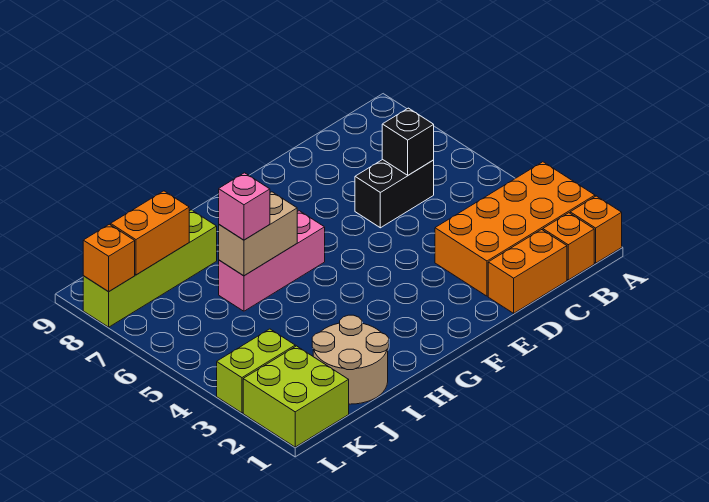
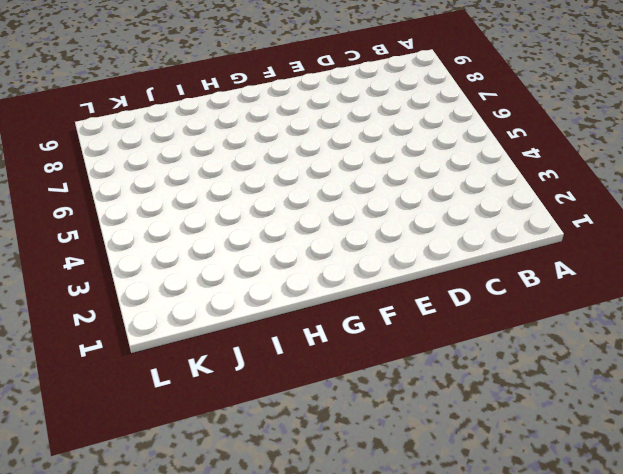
none -> orange brick A1 level 1
none -> orange brick A2:D3 level 1
none -> orange brick B1 level 1

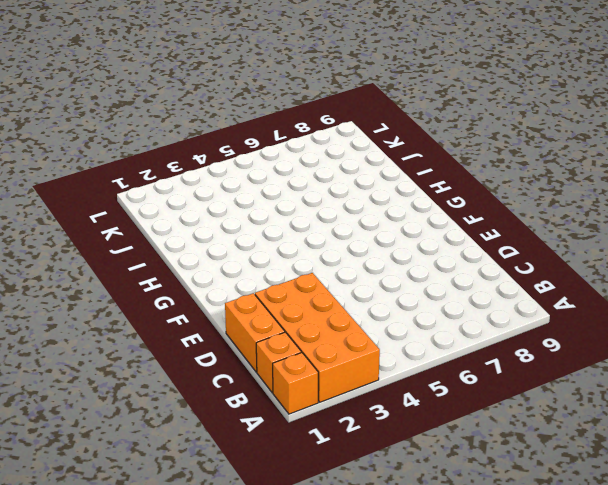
none -> black brick C6:D6 level 1
none -> pink brick G6:I6 level 1
none -> tan round brick I1:J2 level 1

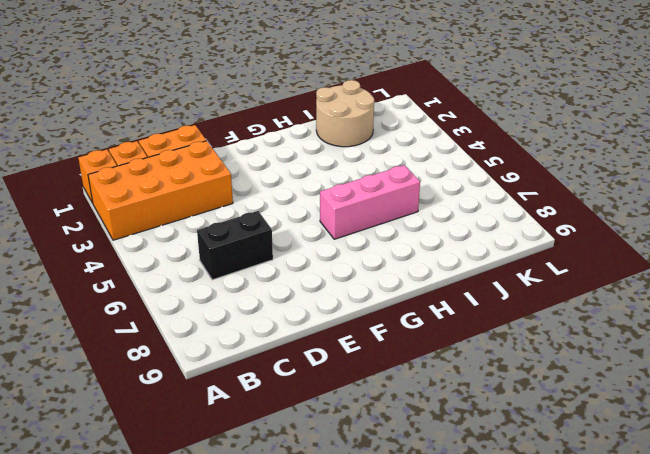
none -> lime brick I8:L8 level 1
none -> lime brick K1:L2 level 1
none -> lime brick K3:L3 level 1

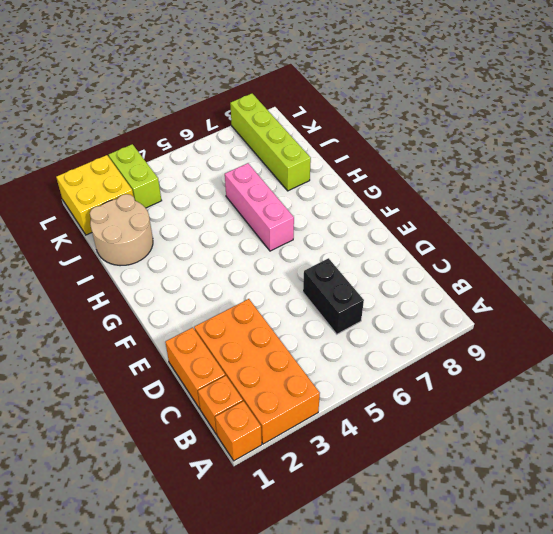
yellow brick K1:L2 level 1 -> lime brick K1:L2 level 1
none -> black brick C6 level 2
none -> tan brick H6:I6 level 2
none -> orange brick J8:K8 level 2

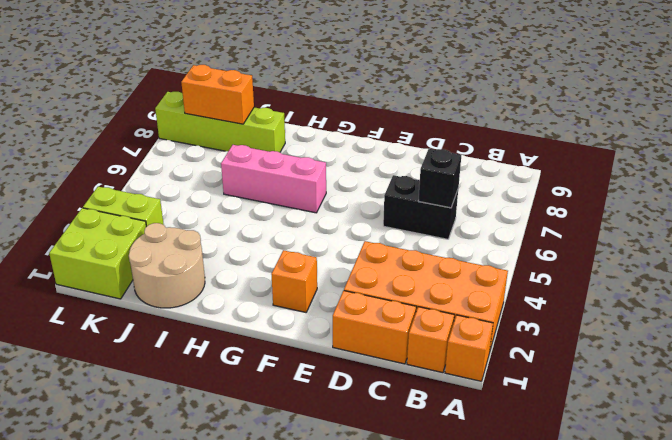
orange brick F2 level 1 -> orange brick L8 level 2
none -> tan brick H6:I6 level 2
none -> pink brick I6 level 3

